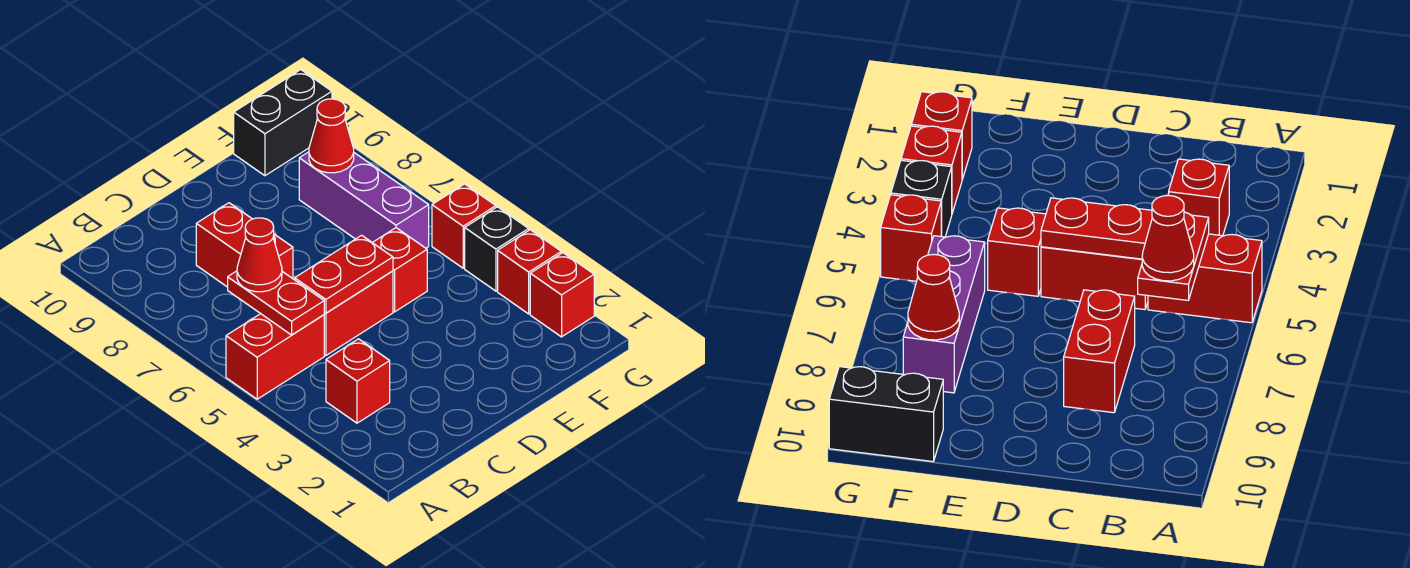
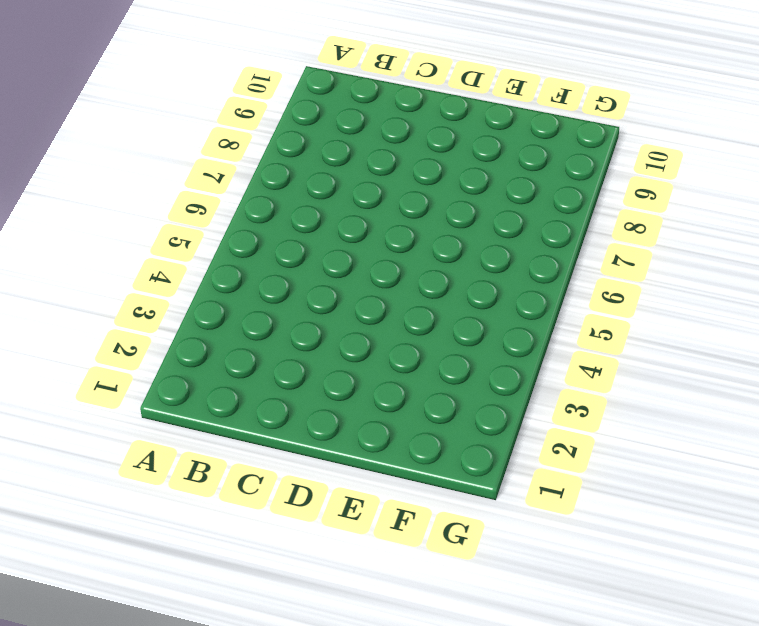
none -> red brick A5:B5 level 1
none -> red brick B3 level 1
none -> red brick C5:D5 level 1

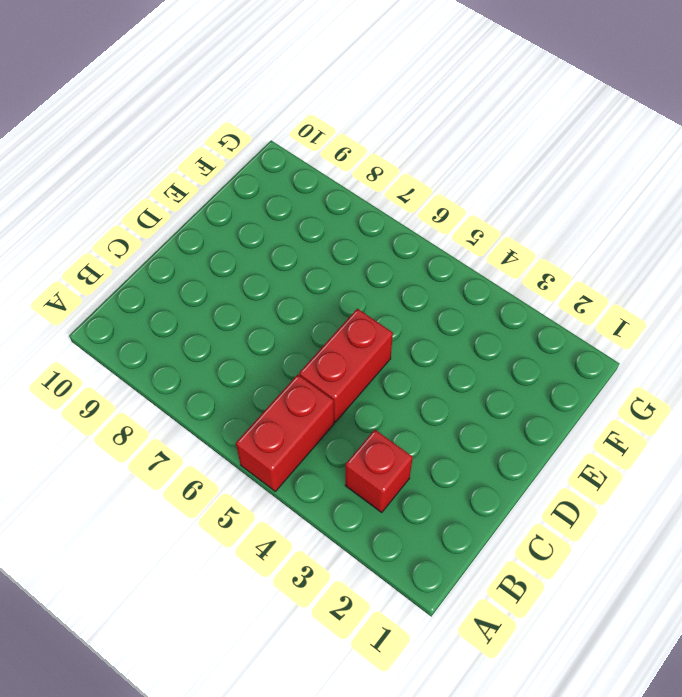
none -> red brick C7:C8 level 1
none -> red brick E5 level 1
none -> purple brick F6:F8 level 1

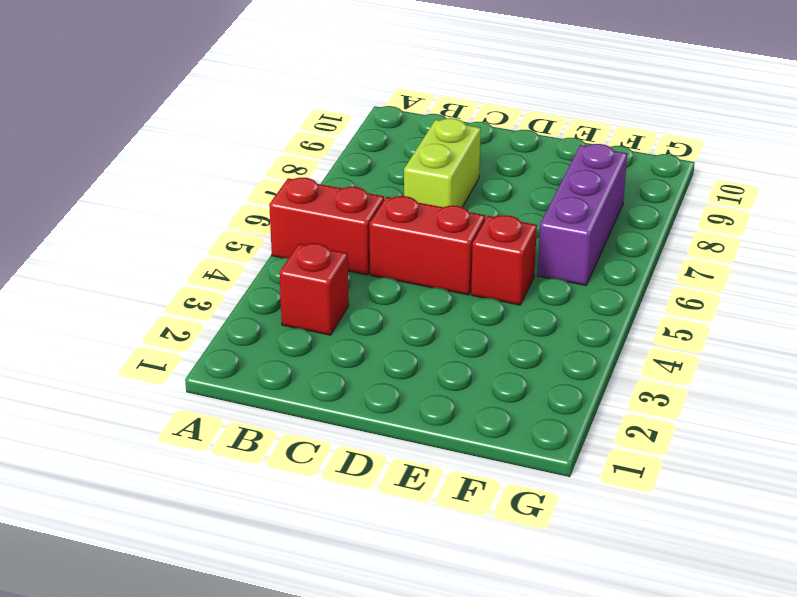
lime brick C7:C8 level 1 -> red brick C7:C8 level 1
none -> black brick F10:G10 level 1
none -> red brick G2 level 1
none -> red brick G3 level 1

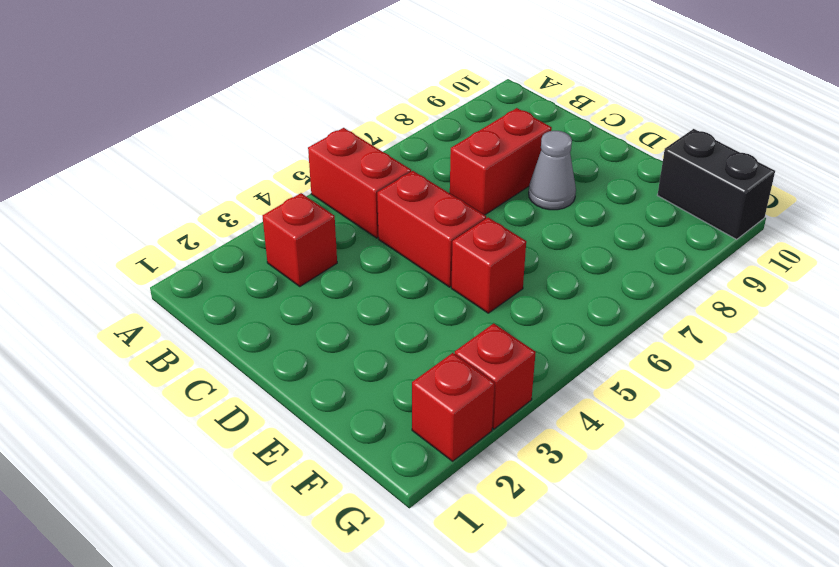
grey cone D8 level 1 -> none
none -> purple brick F6:F8 level 1
none -> black brick G4 level 1
none -> red brick G5 level 1

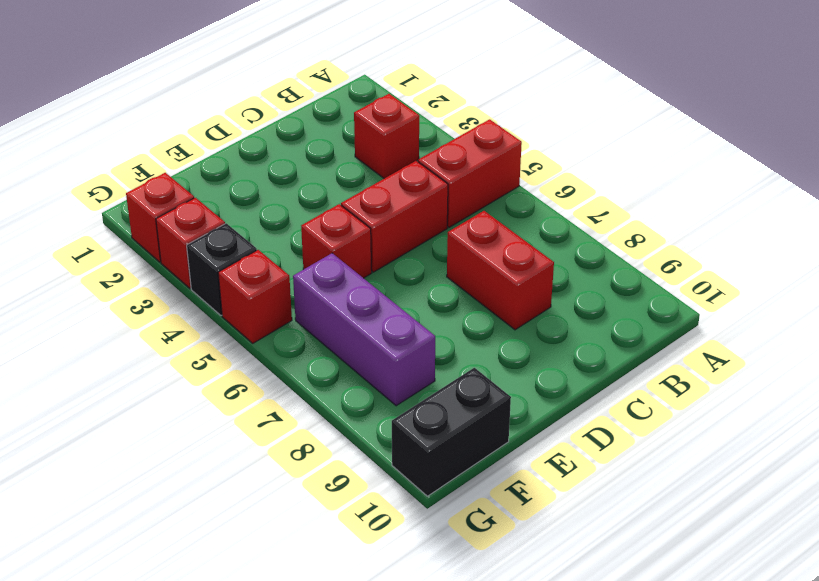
none -> red plate B5:B6 level 2
none -> red plate C5:D5 level 2
none -> red cone F8 level 2

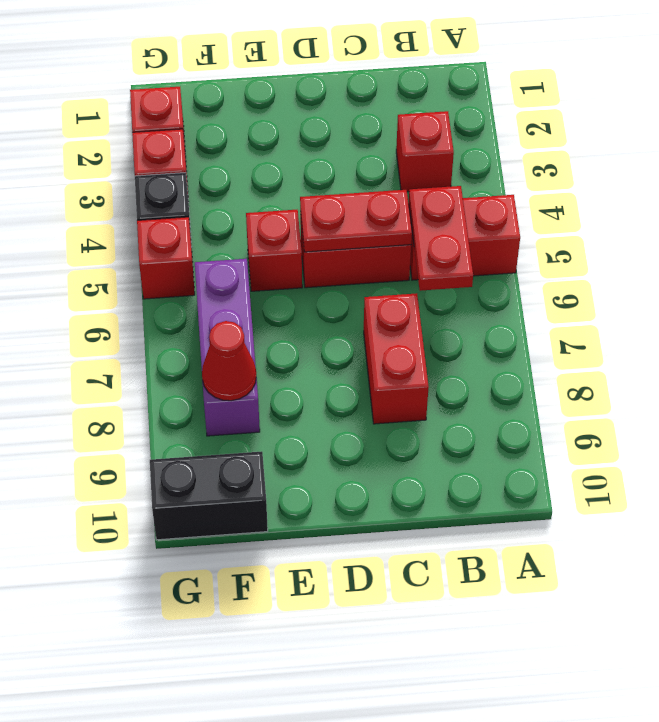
none -> red cone B6 level 3

